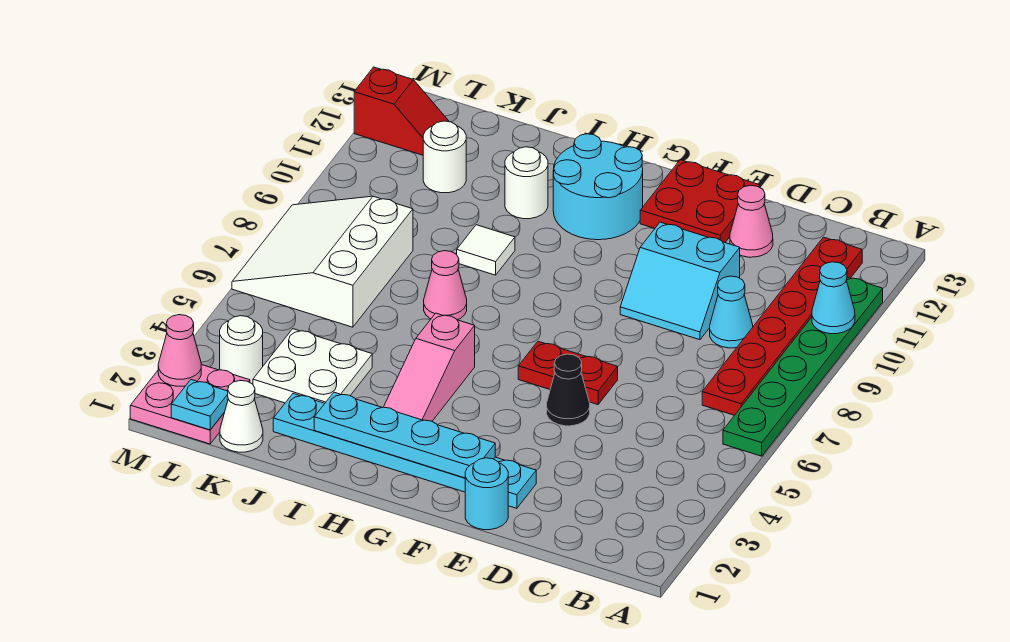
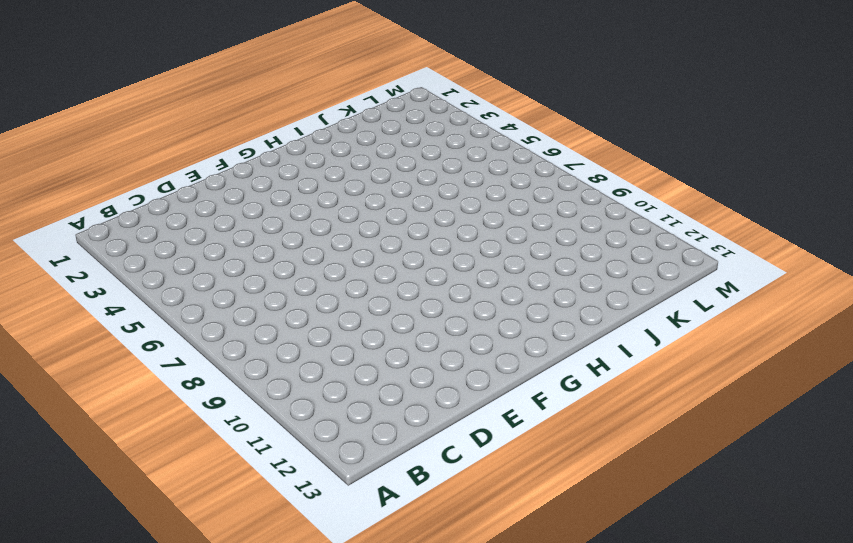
none -> green plate A6:A11 level 1
none -> red plate B7:B12 level 1
none -> cyan cone C9 level 1

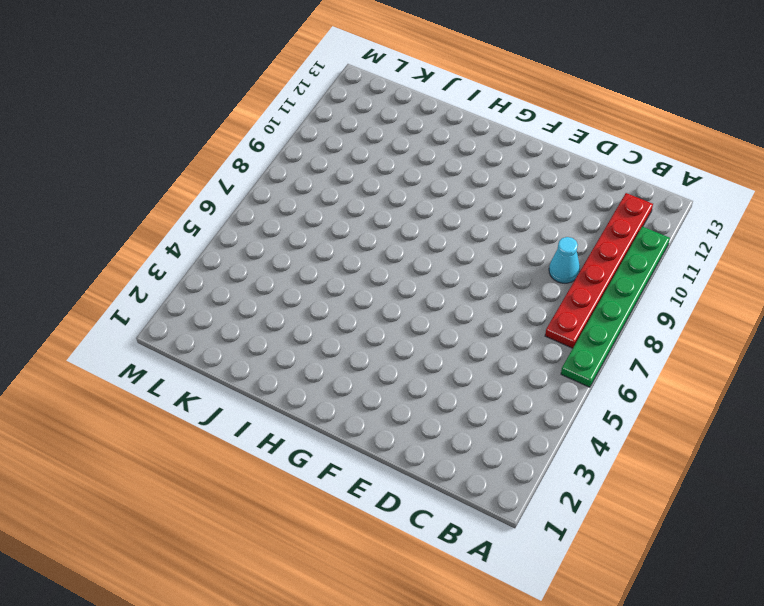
none -> cyan slope D9:E10 level 1 top 10
none -> pink cone D12 level 1
none -> cyan round brick E1 level 1

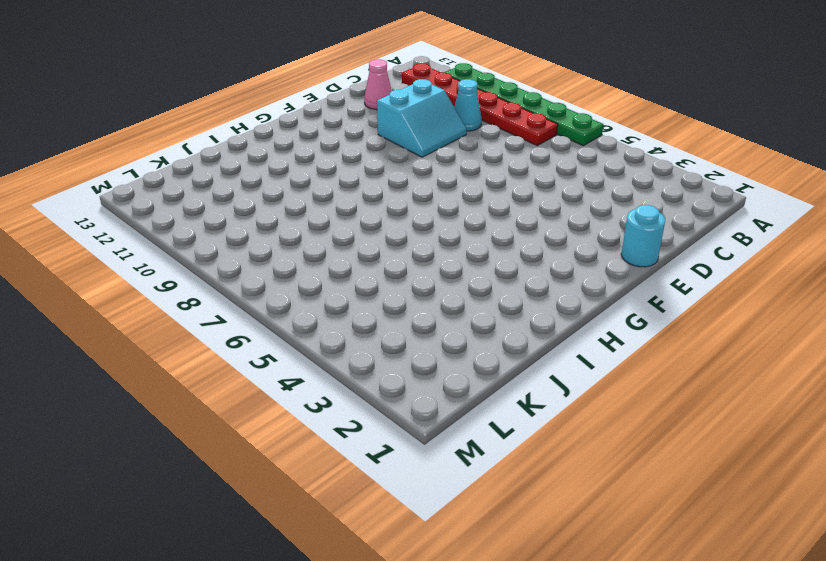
none -> cyan plate E2:J2 level 1
none -> black cone E5 level 1
none -> red plate E6:F6 level 1

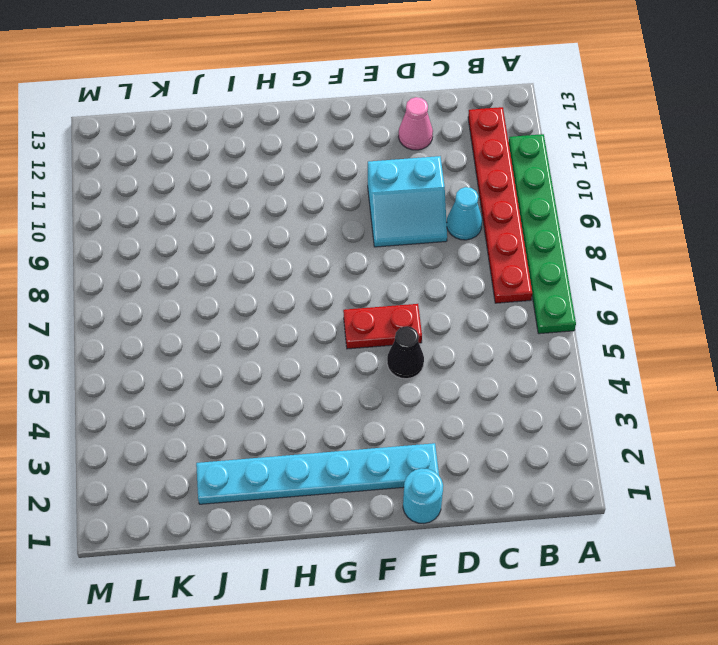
none -> red plate E12:F13 level 1
none -> cyan round brick G11:H12 level 1
none -> pink slope H3:H5 level 1 top 5

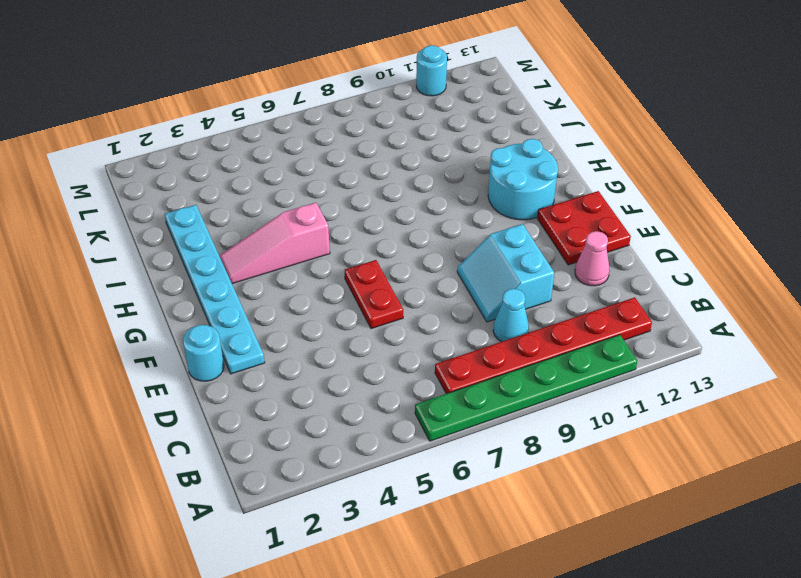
cyan round brick M11 level 1 -> none
none -> black cone E5 level 1
none -> pink cone I7 level 1
none -> white tile I9 level 1

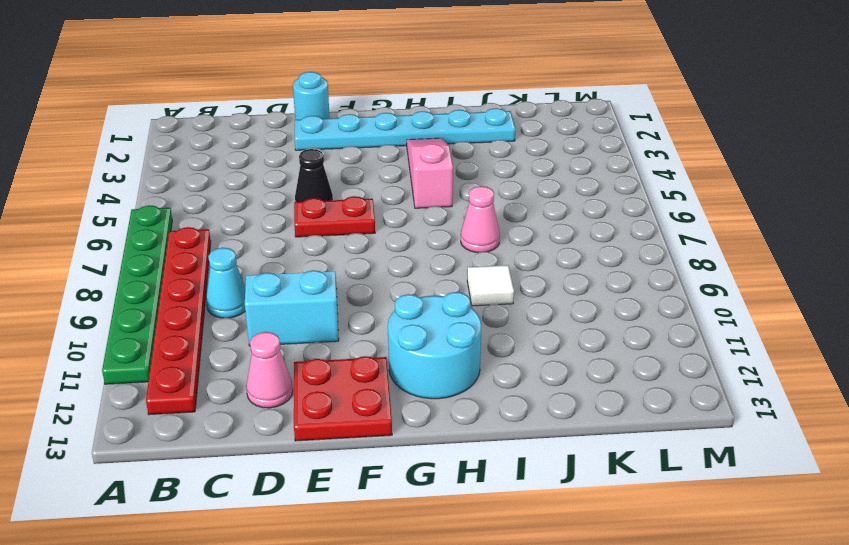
none -> white round brick I11 level 1
none -> white plate J3:K4 level 1
none -> white cone K1 level 1

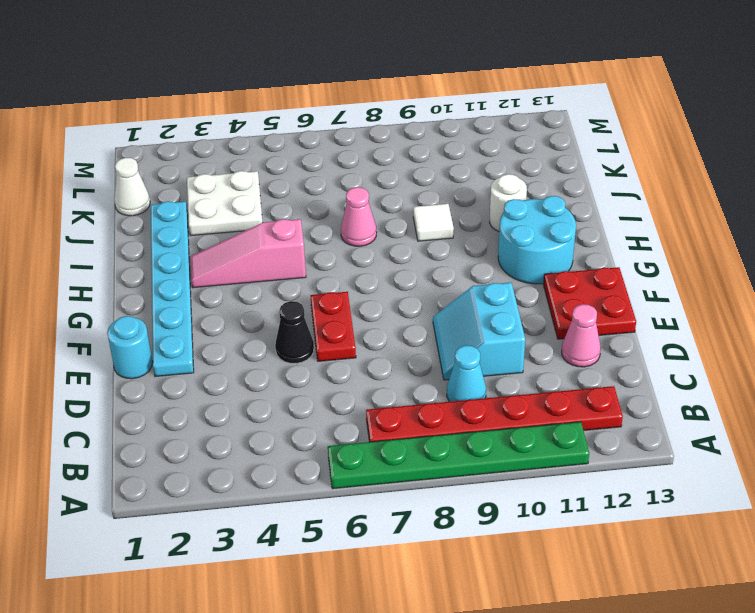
none -> white slope K6:M8 level 1 top K
none -> white round brick K11 level 1
none -> pink plate L1:M2 level 1

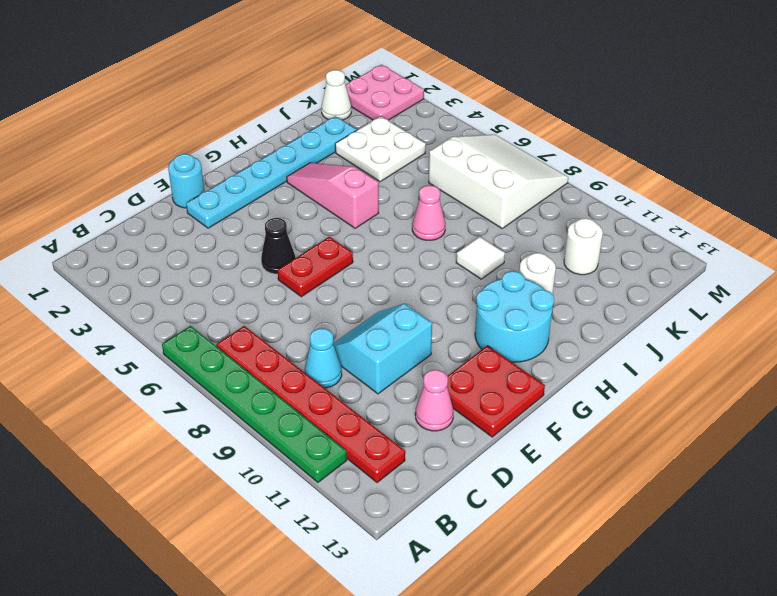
none -> white round brick L3 level 1
none -> red slope L12:M12 level 1 top M
none -> cyan cone A10 level 2

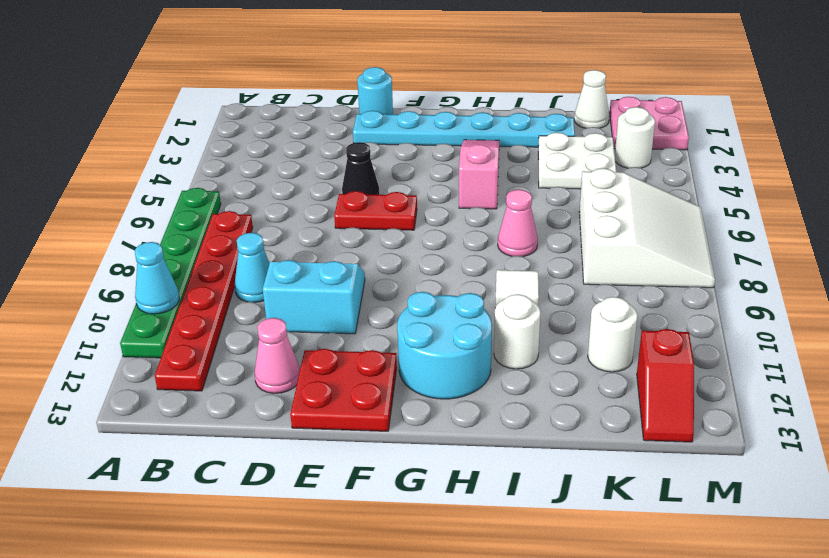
red slope L12:L13 level 1 top 12 -> red slope L12:M12 level 1 top M
none -> cyan plate F2:I2 level 2
none -> cyan plate L1 level 2
none -> pink cone M2 level 2

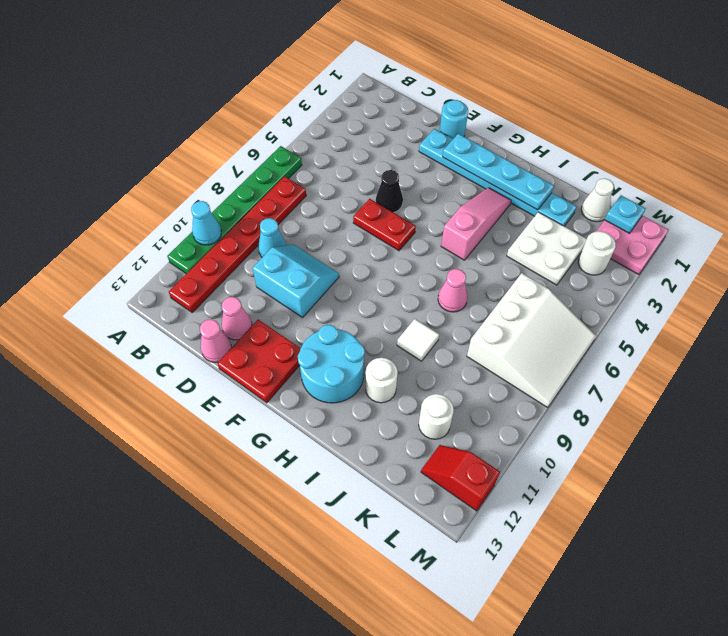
pink cone D13 level 1 -> pink cone M2 level 2

